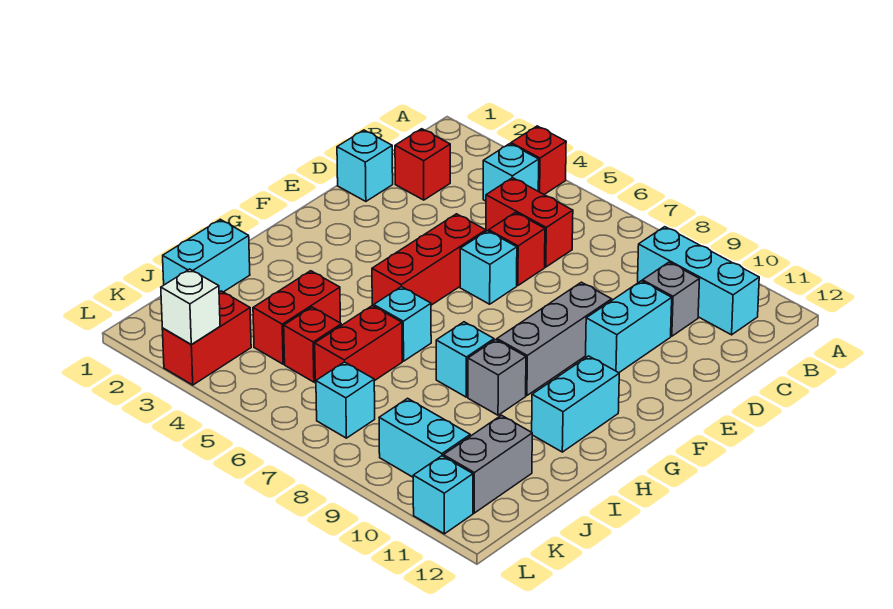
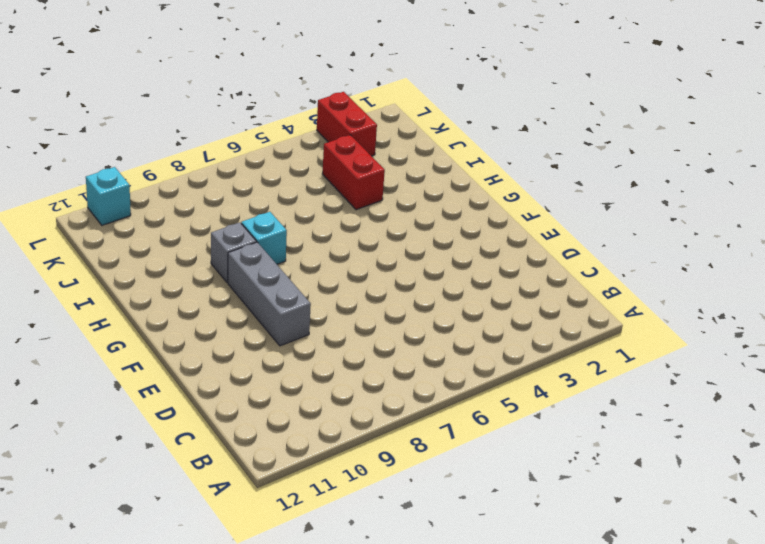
none -> red brick A4 level 1
none -> cyan brick B4 level 1
none -> cyan brick B9:B11 level 1

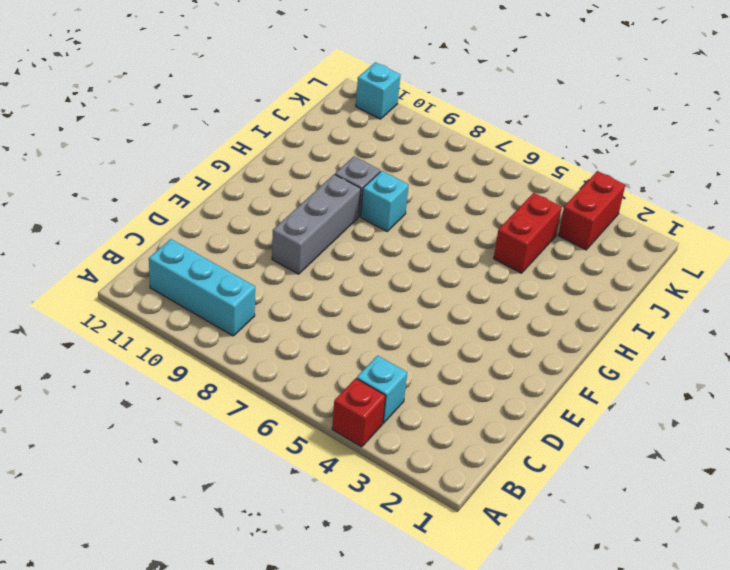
none -> red brick C2 level 1
none -> red brick C5:C6 level 1
none -> grey brick C10 level 1

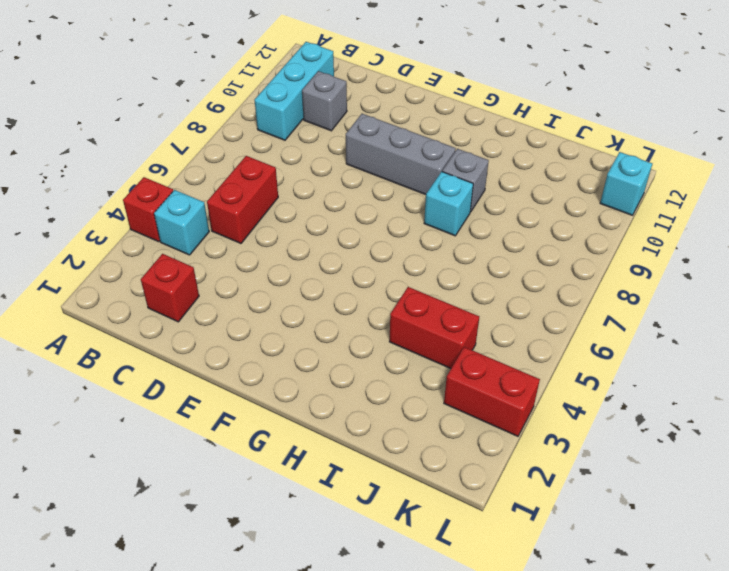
none -> cyan brick D1 level 1
none -> red brick D6 level 1
none -> cyan brick D10:E10 level 1

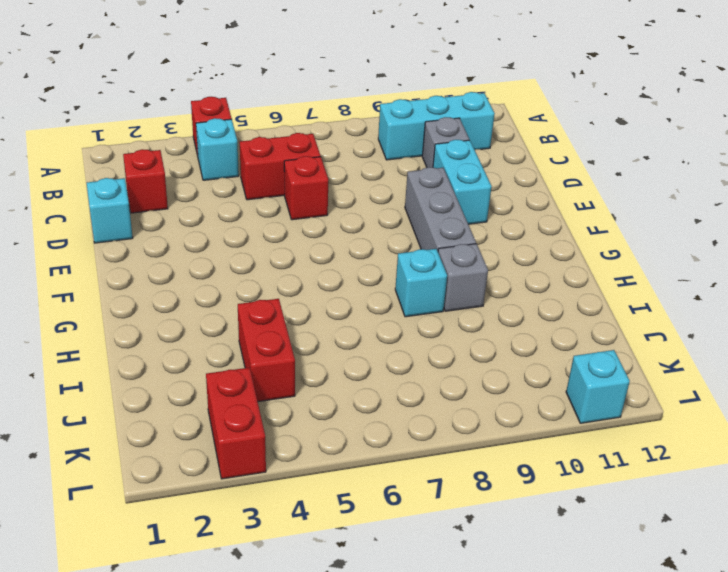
none -> red brick E5:G5 level 1
none -> cyan brick E6 level 1
none -> cyan brick G11:H11 level 1

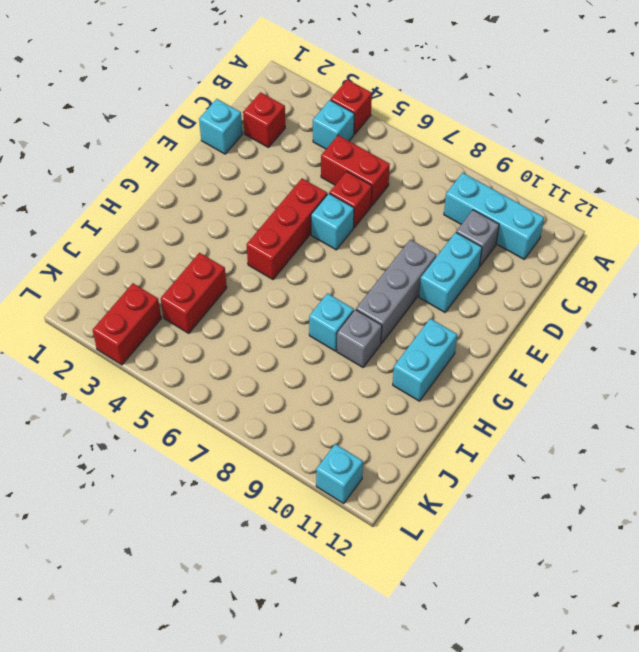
none -> cyan brick H6 level 1
none -> cyan brick I1:J1 level 1
none -> red brick I6:J6 level 1

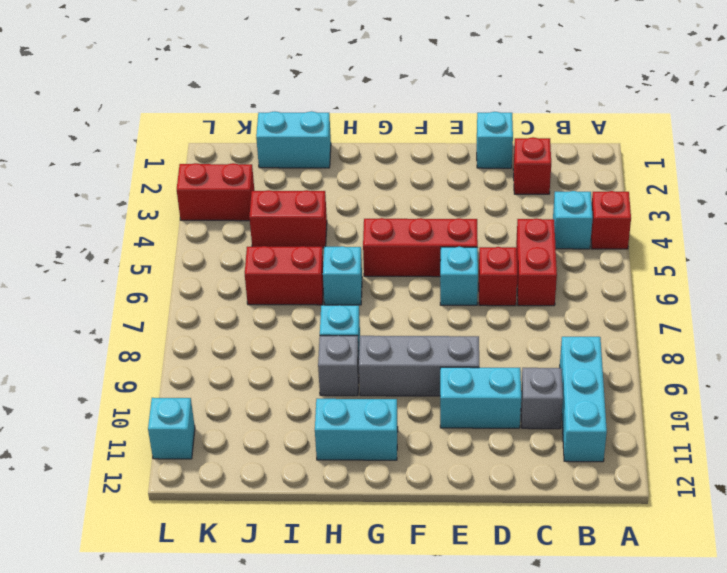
none -> red brick J5 level 1
none -> grey brick J11:K11 level 1
none -> cyan brick K7 level 1

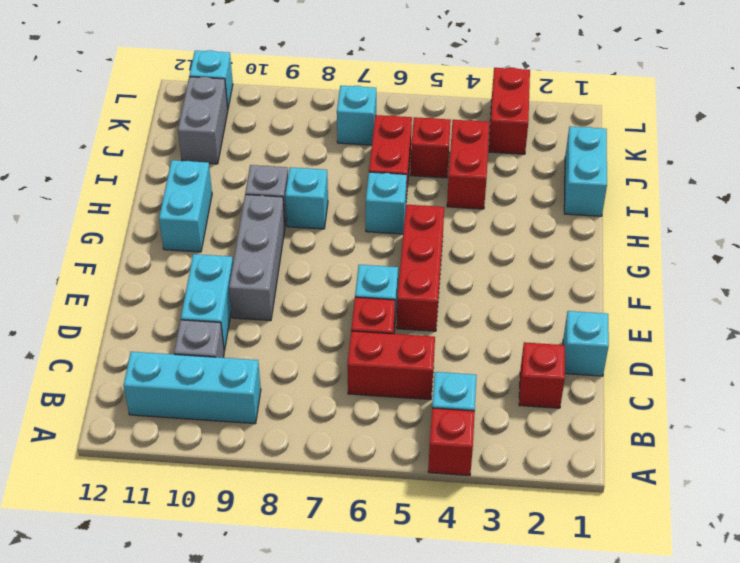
none -> cyan brick K9:K10 level 1
none -> white brick L3 level 2

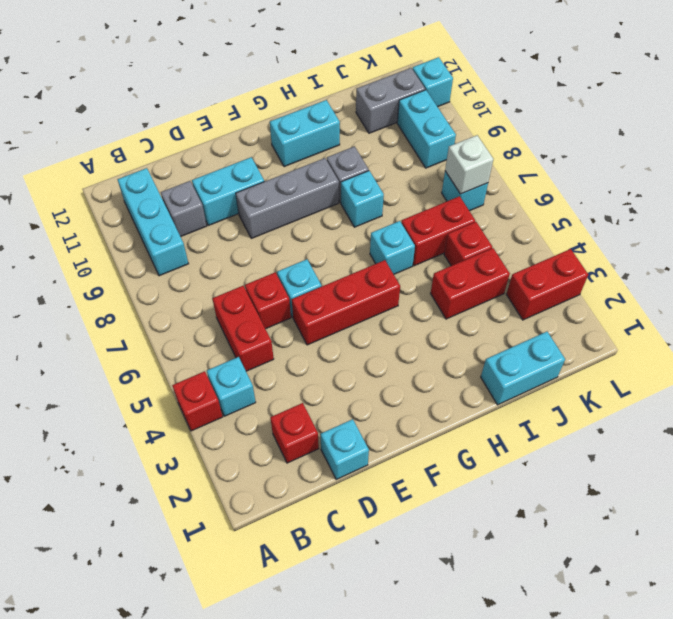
white brick K7 level 2 -> white brick L3 level 2

